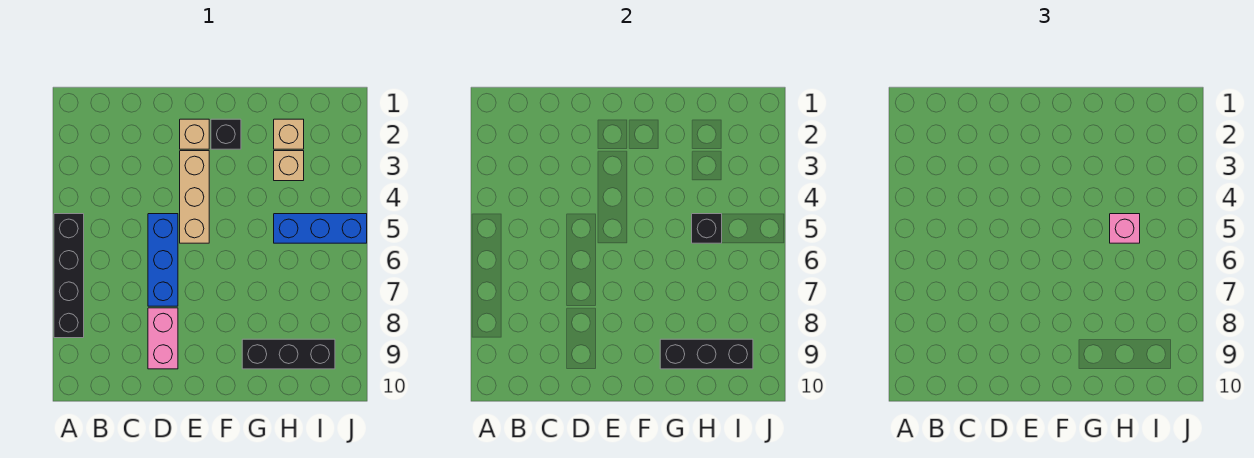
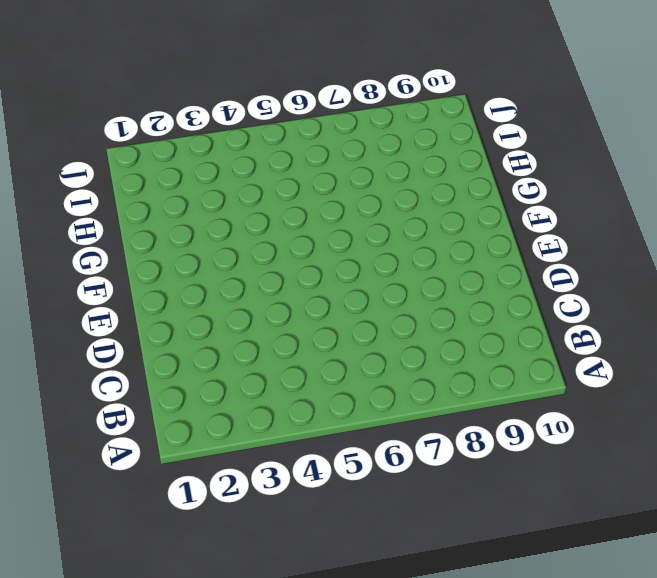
none -> black brick A5:A8 level 1
none -> blue brick D5:D7 level 1
none -> pink brick D8:D9 level 1

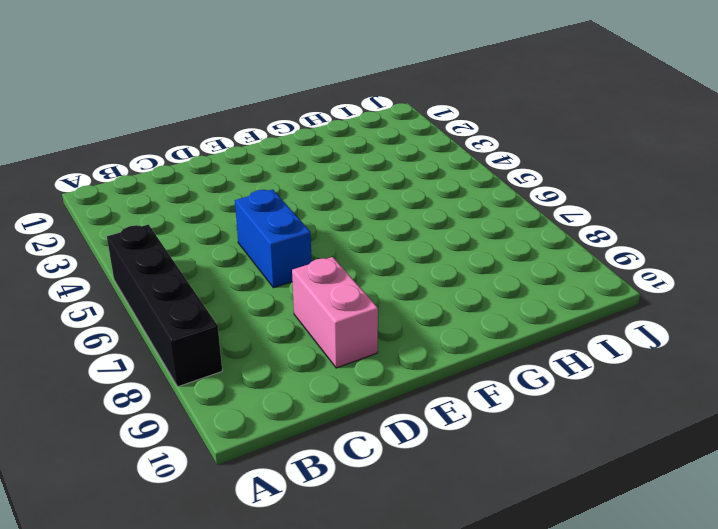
blue brick D5:D6 level 1 -> blue brick D5:D7 level 1
none -> tan brick E2 level 1
none -> tan brick E3:E5 level 1
none -> black brick F2 level 1

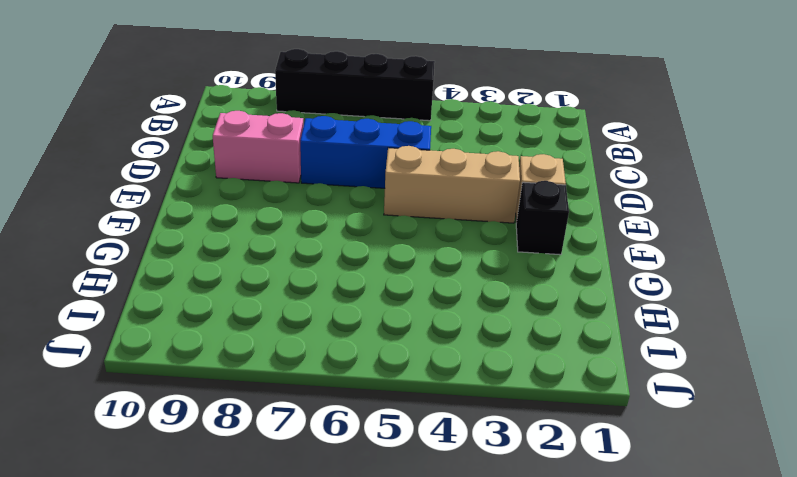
none -> black brick G9:I9 level 1
none -> tan brick H2 level 1
none -> tan brick H3 level 1

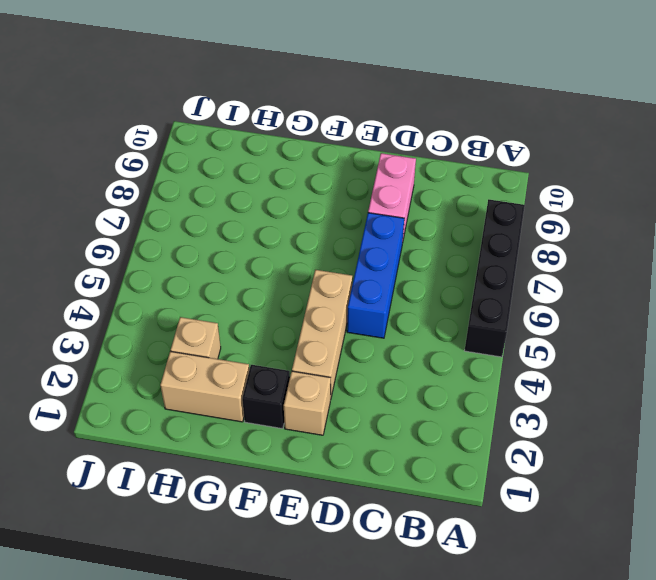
tan brick G2:H2 level 1 -> tan brick H2 level 1
none -> black brick G9:I9 level 1
none -> blue brick H5:J5 level 1
none -> black brick G9:I9 level 2

